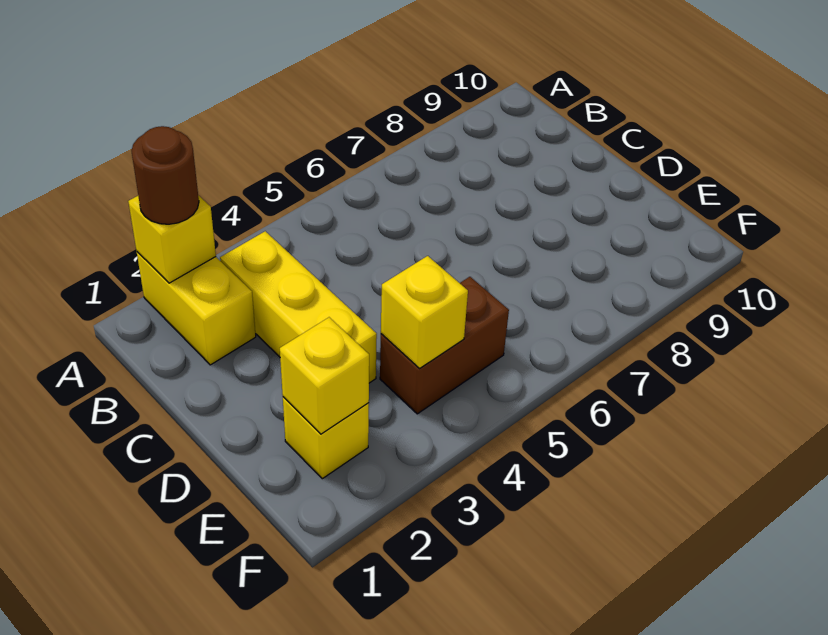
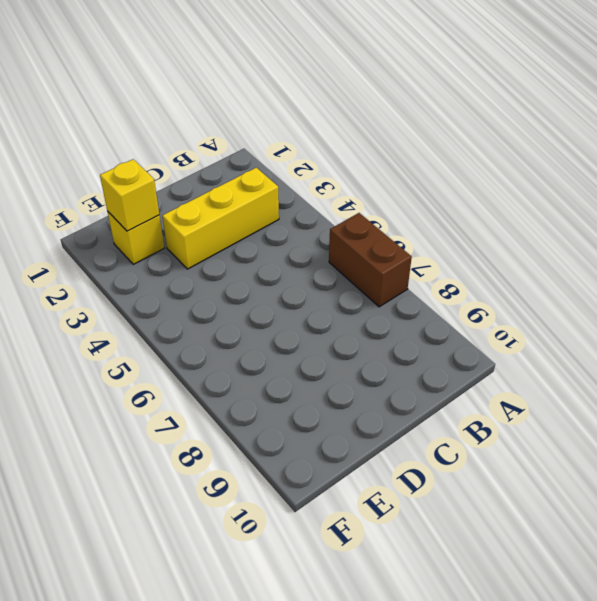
brown brick A6:A7 level 1 -> brown brick E4:E5 level 1
none -> yellow brick A2:B2 level 1
none -> yellow brick A2 level 2

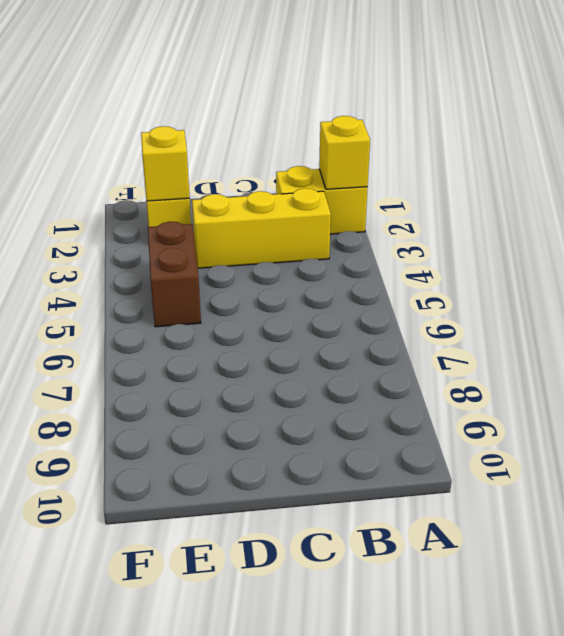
none -> yellow brick E4 level 2
none -> brown round brick A2 level 3

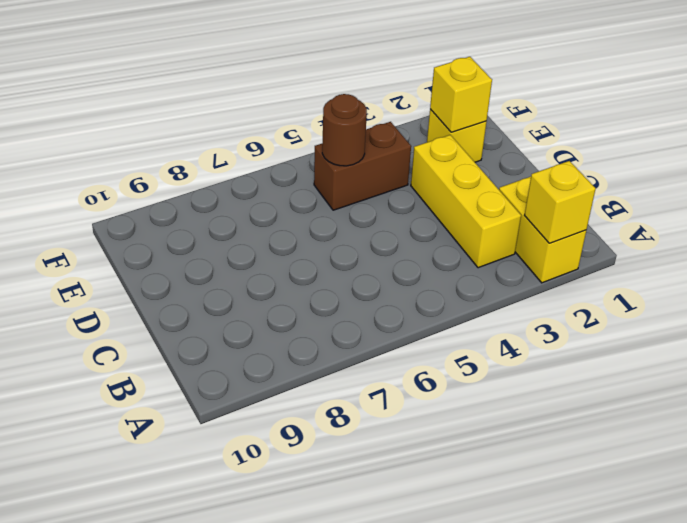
brown round brick E5 level 2 -> brown round brick A2 level 3
none -> yellow brick E4 level 2

